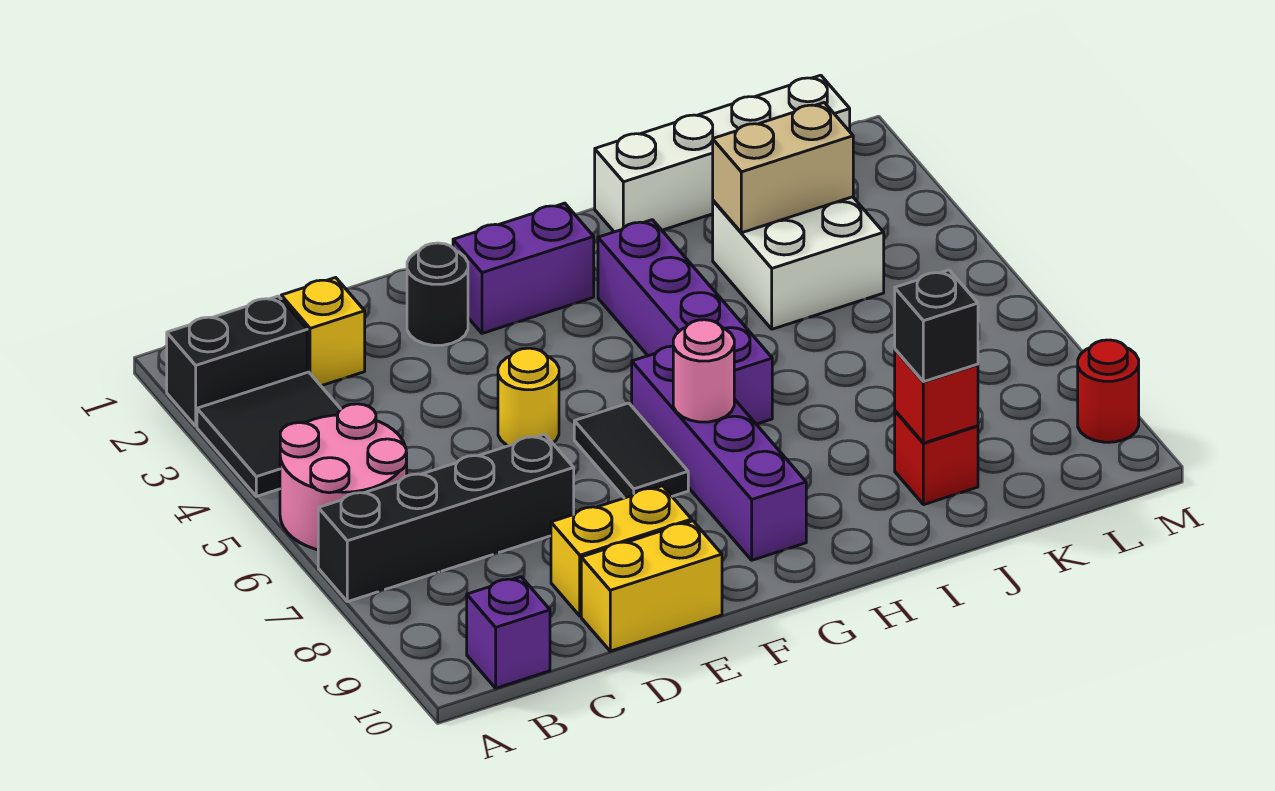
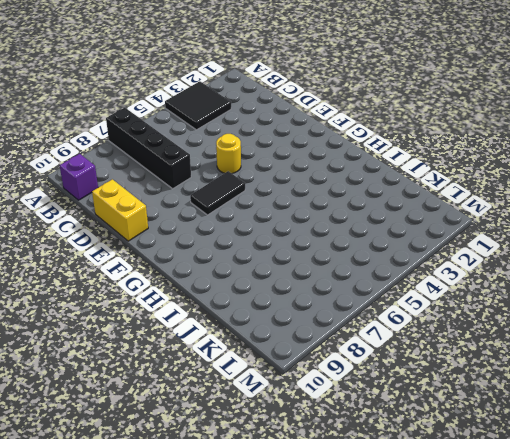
none -> black brick A2:B2 level 1
none -> pink round brick A5:B6 level 1
none -> yellow brick C2 level 1

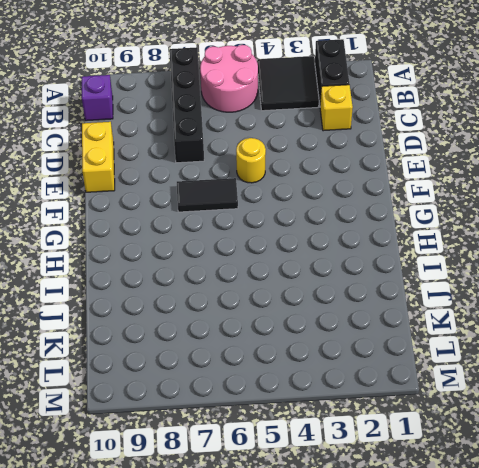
none -> yellow brick D9:E9 level 1
none -> black round brick E2 level 1
none -> purple brick F2:G2 level 1

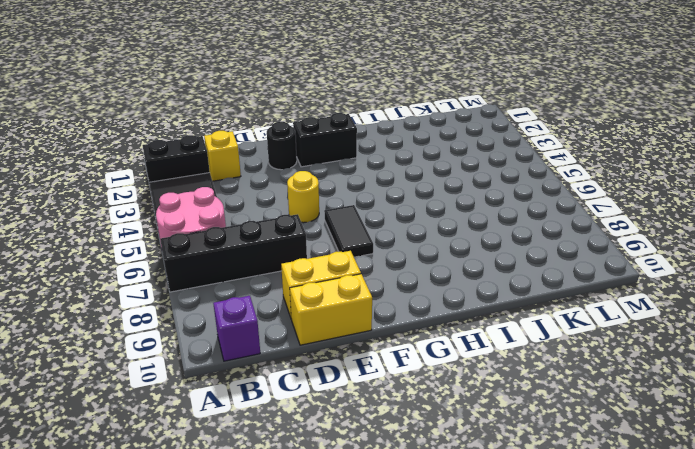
black brick F2:G2 level 1 -> purple brick F2:G2 level 1
none -> purple brick G6:G9 level 1
none -> purple brick H3:H6 level 1
none -> white brick I1:L1 level 1

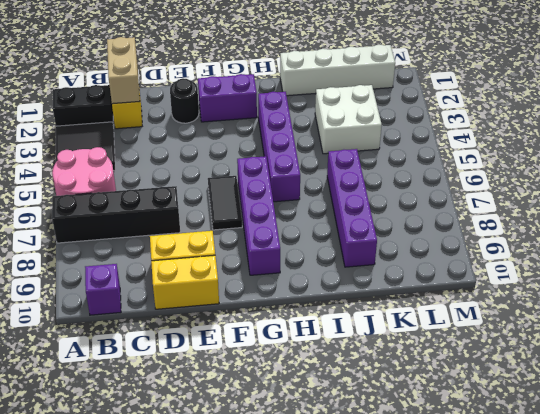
tan brick C1:C2 level 2 -> tan brick J3:K3 level 2
purple brick J6:J9 level 1 -> red brick J9 level 1
none -> yellow round brick E5 level 1
none -> red round brick M9 level 1
none -> pink round brick G7 level 2

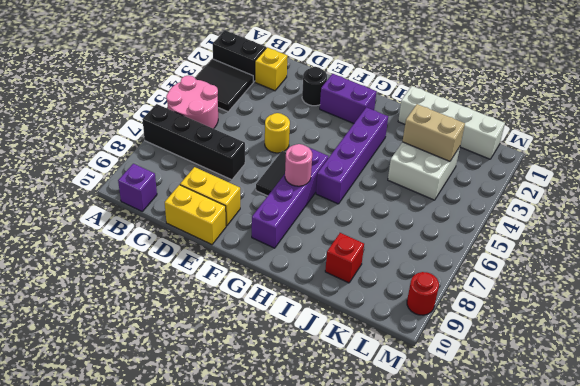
none -> red brick J9 level 2
none -> black brick J9 level 3

